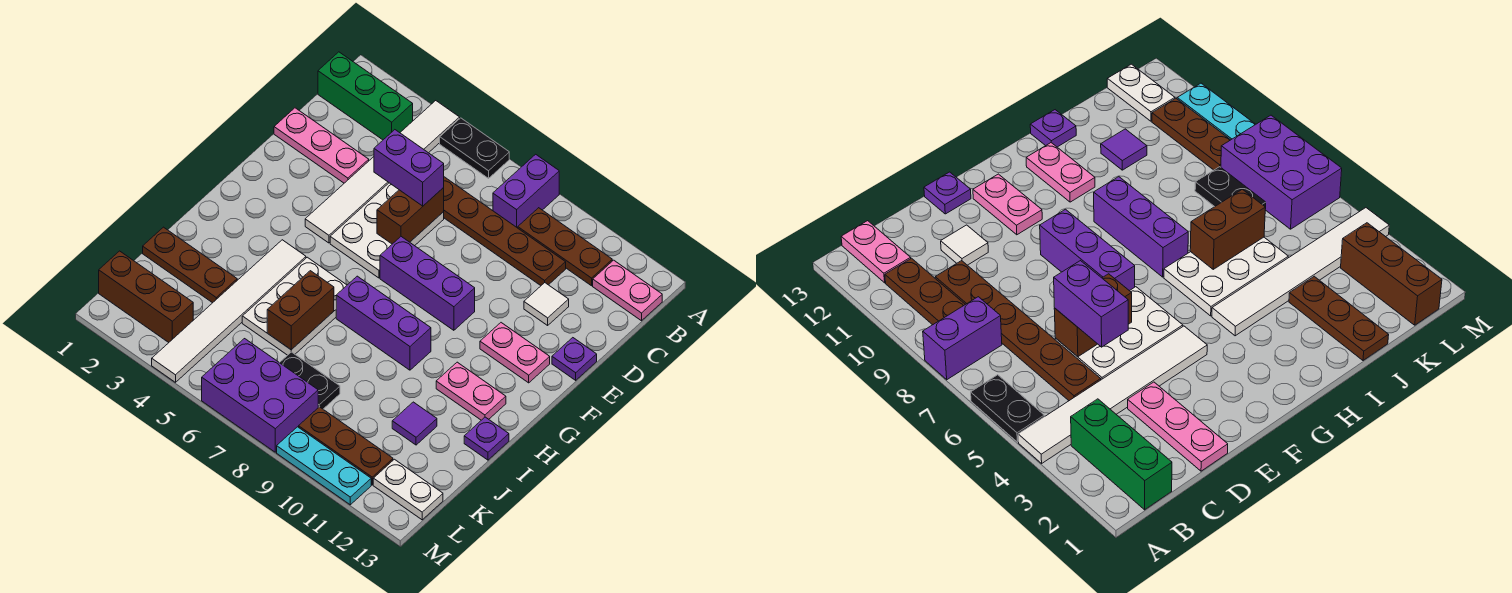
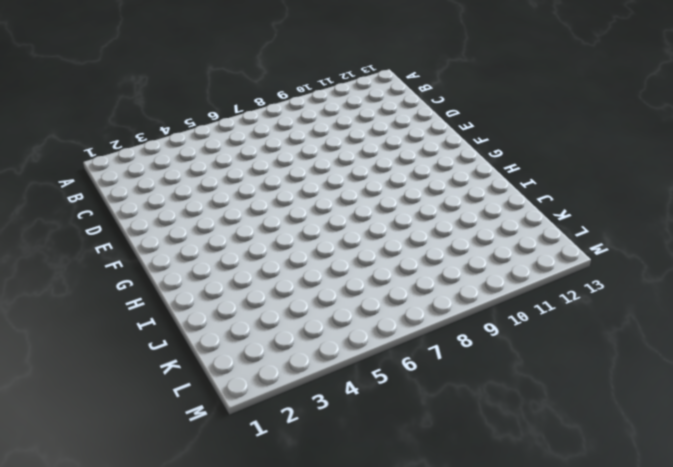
none -> white tile A4:F4 level 1
none -> black plate A5:A6 level 1
none -> purple brick A8:B8 level 1

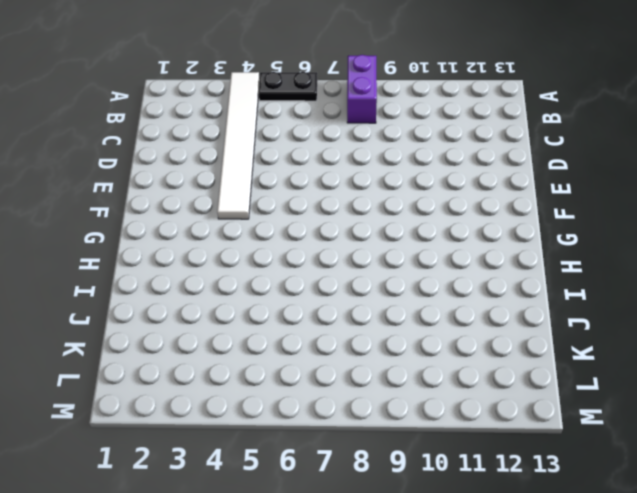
none -> green brick B1:B3 level 1
none -> brown plate B9:B11 level 1
none -> pink plate B12:B13 level 1

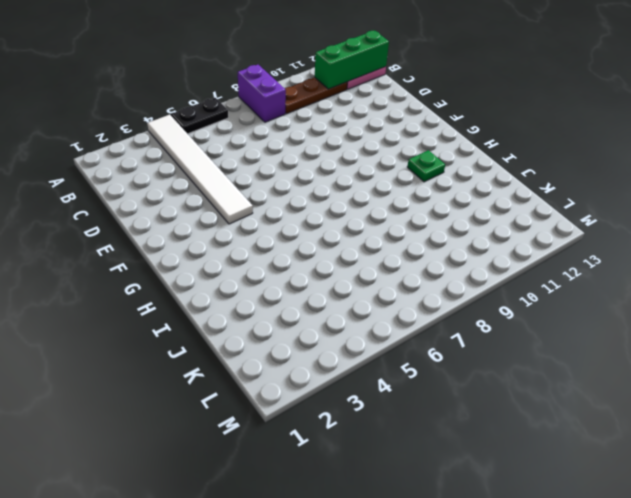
green brick B11:B13 level 2 -> green brick B1:B3 level 1
green plate H11 level 1 -> pink plate H11:H12 level 1
none -> brown plate C5:C10 level 1
none -> pink plate D1:D3 level 1
none -> white plate D5:F6 level 1

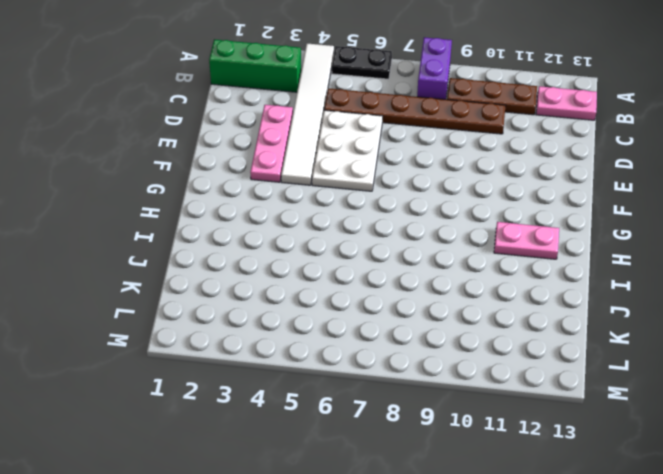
pink plate D3:F3 level 1 -> pink plate D1:D3 level 1
none -> white tile D11 level 1
none -> purple plate E13 level 1
none -> purple brick F7:F9 level 1

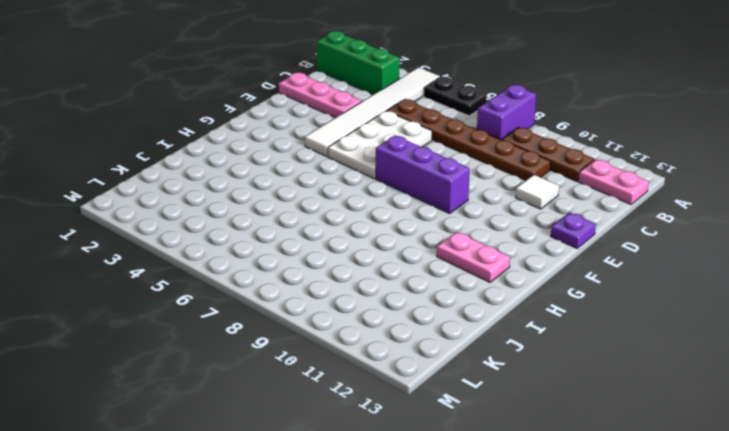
none -> pink plate F11:F12 level 1
none -> white tile H4:M4 level 1
none -> white plate H5:J6 level 1

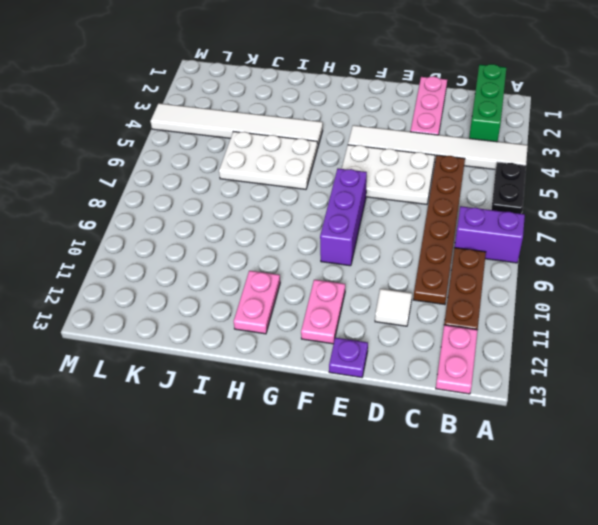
none -> purple brick H7:H9 level 1
none -> purple plate I13 level 1
none -> brown plate J1:J3 level 1

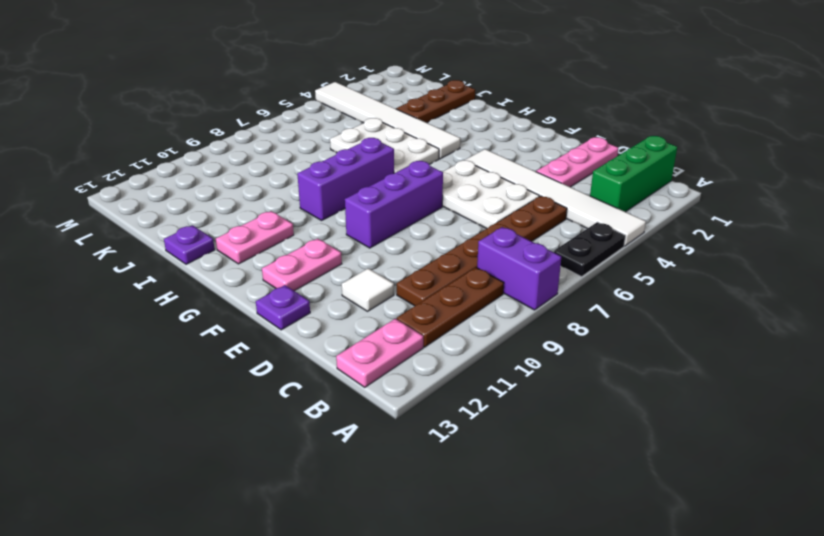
none -> purple tile J11 level 1
none -> black plate K7:K8 level 1
none -> brown brick L1:L3 level 1

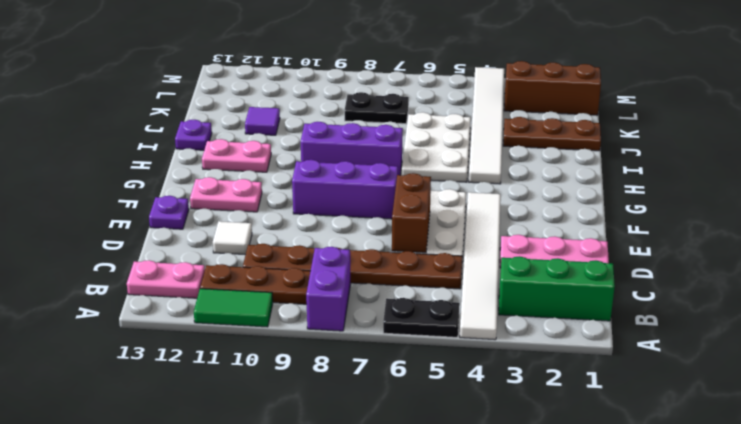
green tile A10:A11 level 1 -> none
none -> purple brick L6:M8 level 1
none -> brown plate L9:L11 level 1
none -> white plate L12:L13 level 1

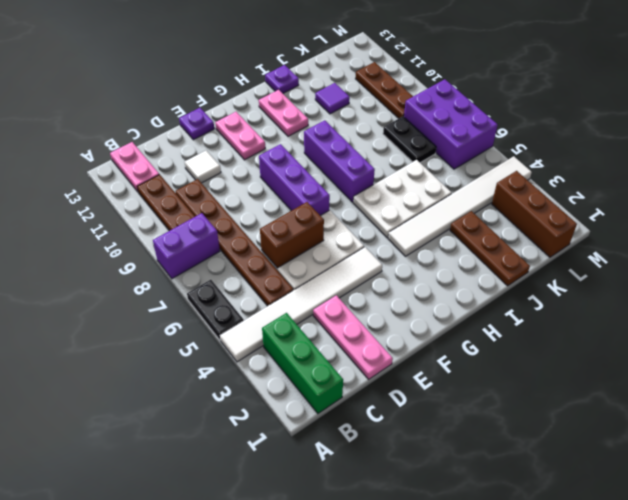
none -> white plate L12:L13 level 1
none -> cyan plate M9:M11 level 1
none -> brown brick I6:J6 level 2

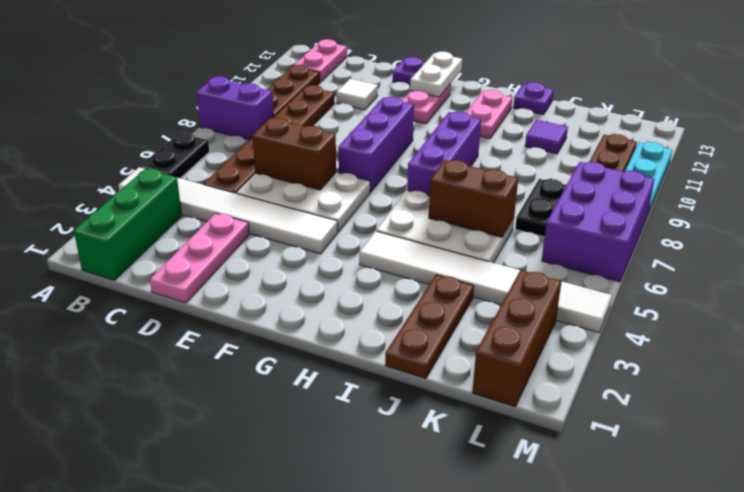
white plate F12:F13 level 2 -> white plate L12:L13 level 1
none -> purple brick D5:D6 level 3

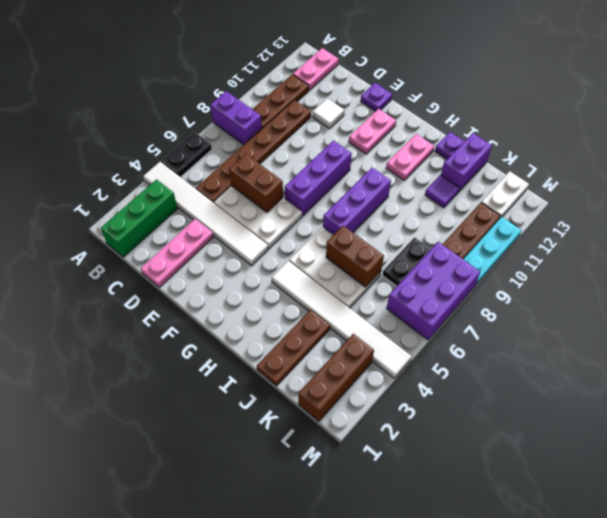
purple brick J12:J13 level 1 -> purple brick D5:D6 level 3

